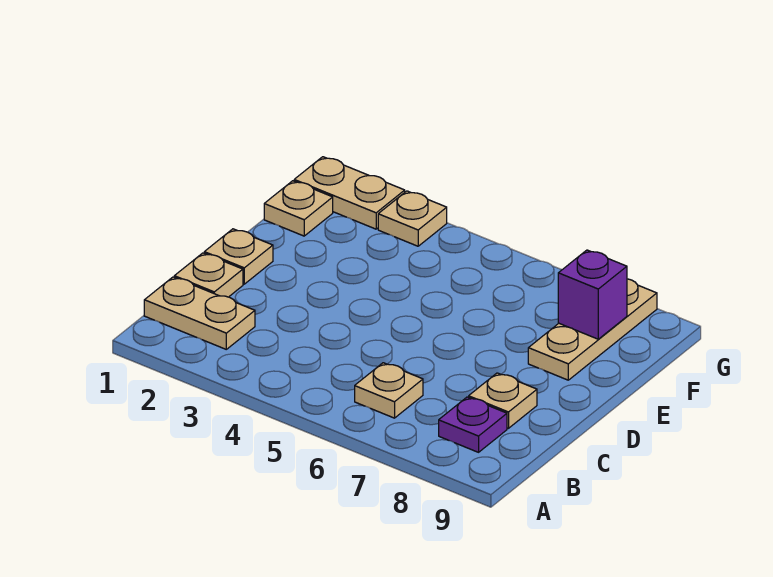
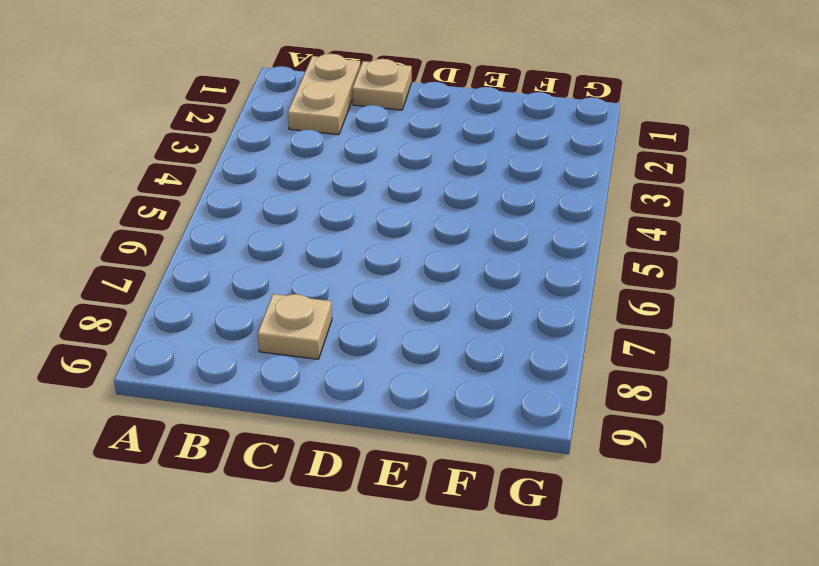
none -> tan plate B6 level 1
none -> purple plate B8 level 1

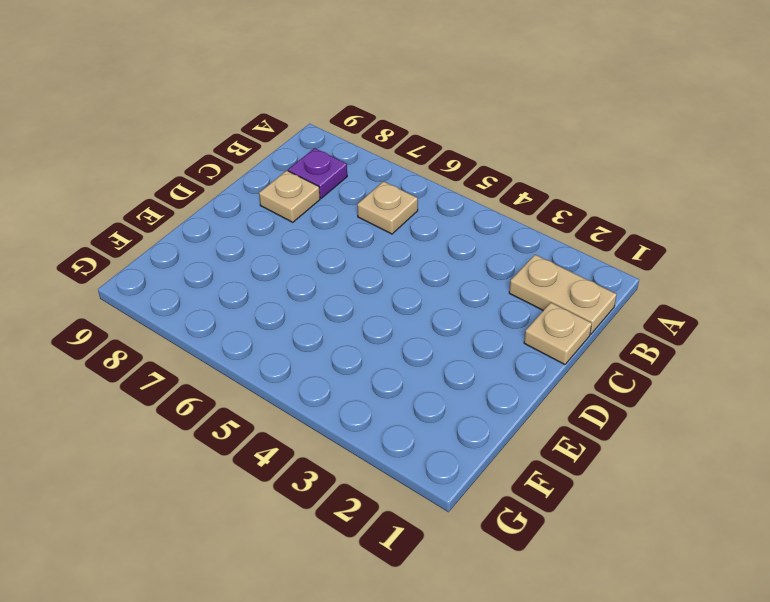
none -> tan plate D1 level 1
none -> tan plate E8:G8 level 1

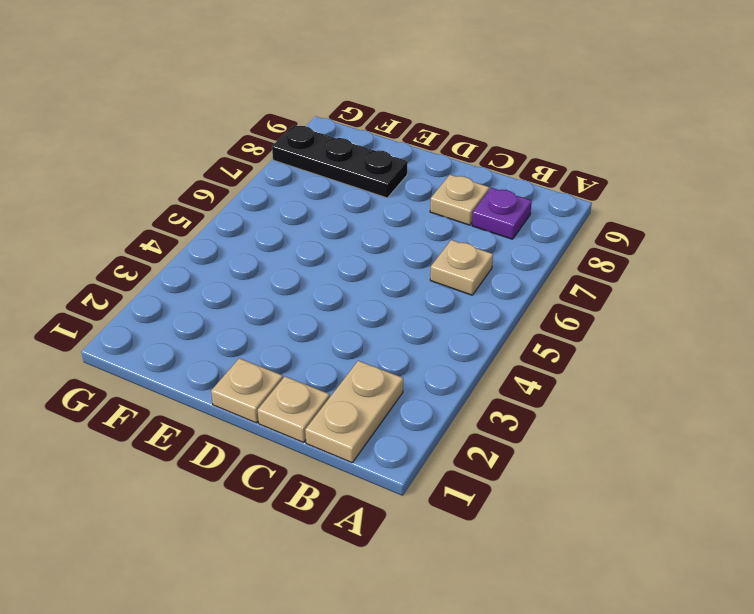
black plate E8:G8 level 1 -> tan plate E8:G8 level 1
none -> tan plate F1 level 1
none -> tan plate G1:G2 level 1

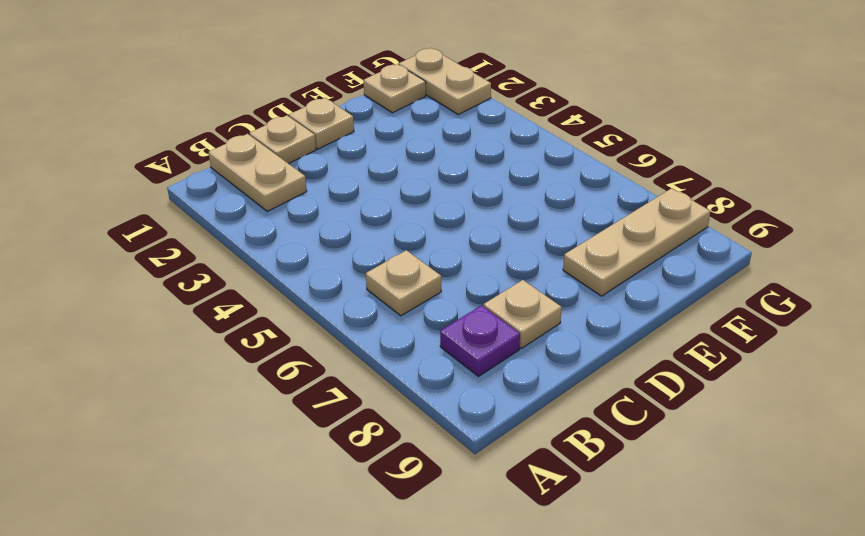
none -> tan plate G3 level 1
none -> purple brick F8 level 2

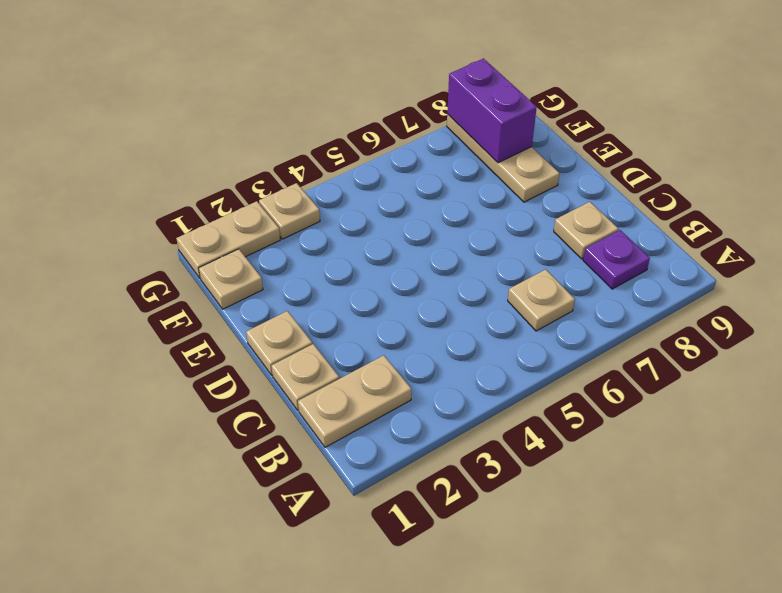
purple brick F8:G8 level 2 -> purple brick F8 level 2

